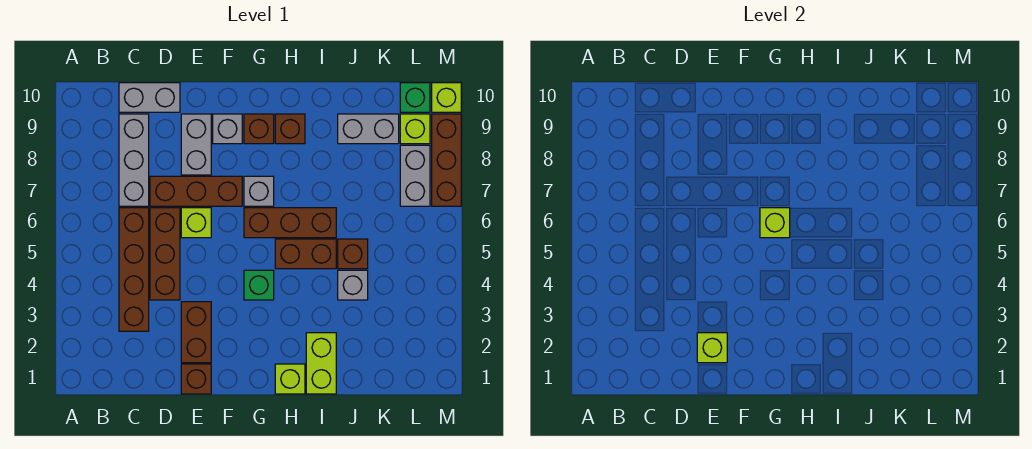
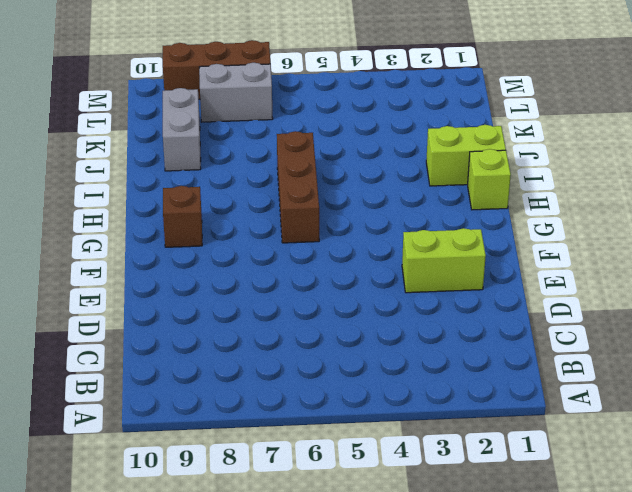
lime brick E2:E3 level 1 -> brown brick E2:E3 level 1
none -> brown brick C3:C6 level 1
none -> grey brick C7:C9 level 1
none -> grey brick C10:D10 level 1

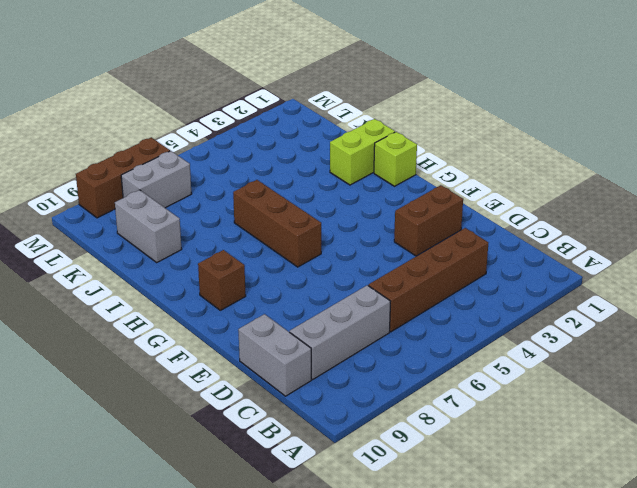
none -> brown brick D4:D6 level 1
none -> brown brick D7:F7 level 1
none -> brown brick E1 level 1

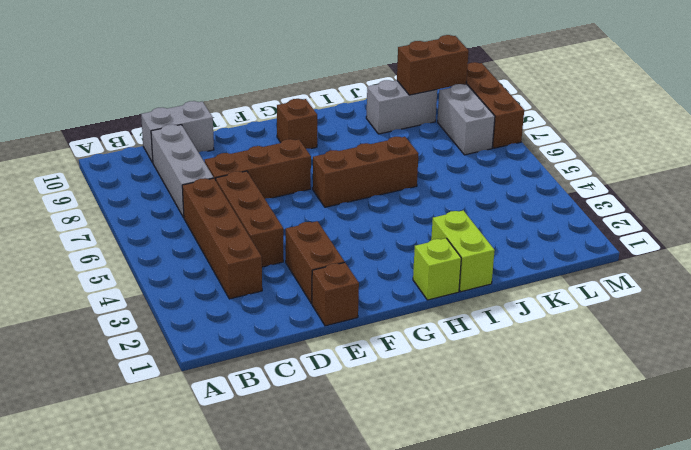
brown brick K9:L9 level 2 -> brown brick H5:I5 level 1
none -> lime brick E6 level 1
none -> grey brick E8:E9 level 1
none -> grey brick F9 level 1

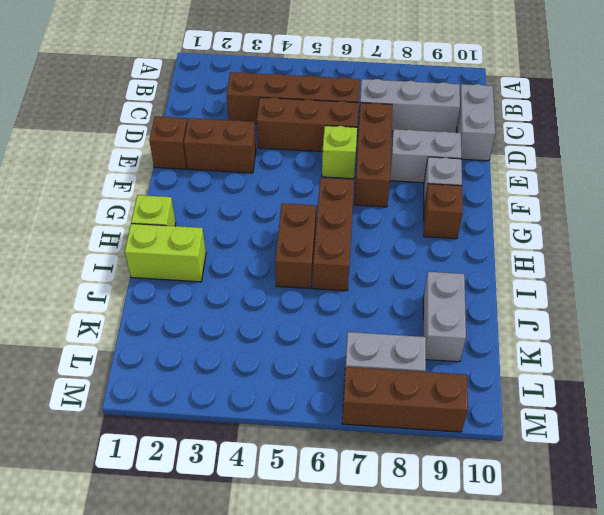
none -> green brick G4 level 1
none -> grey brick G7 level 1
none -> brown brick H9 level 1

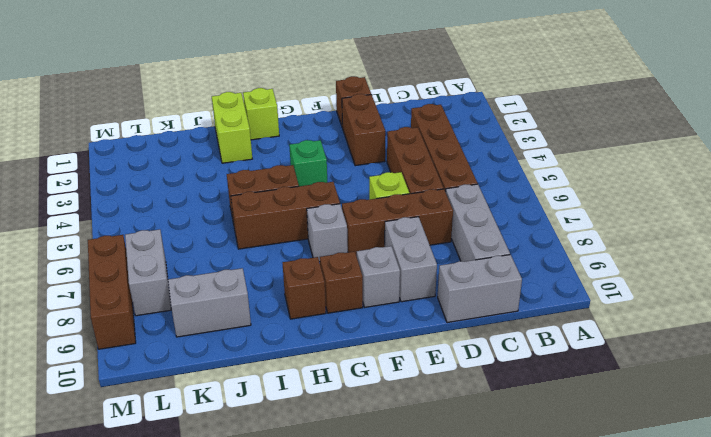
none -> grey brick J4 level 1
none -> brown brick J5 level 1
none -> lime brick L9 level 1

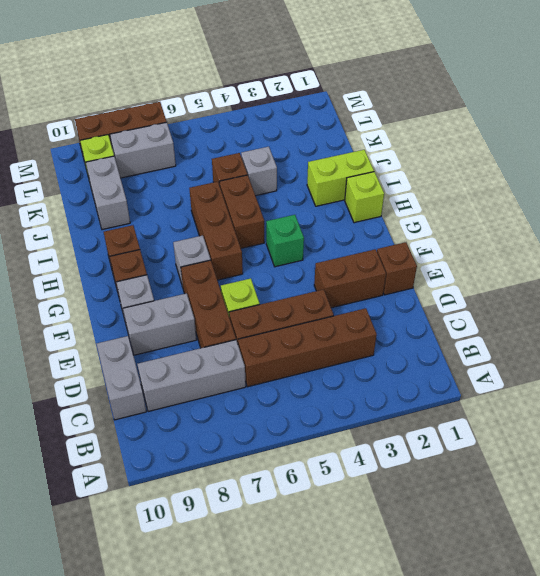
none -> green brick L10 level 1
none -> lime brick M10 level 1
none -> lime brick E2 level 2

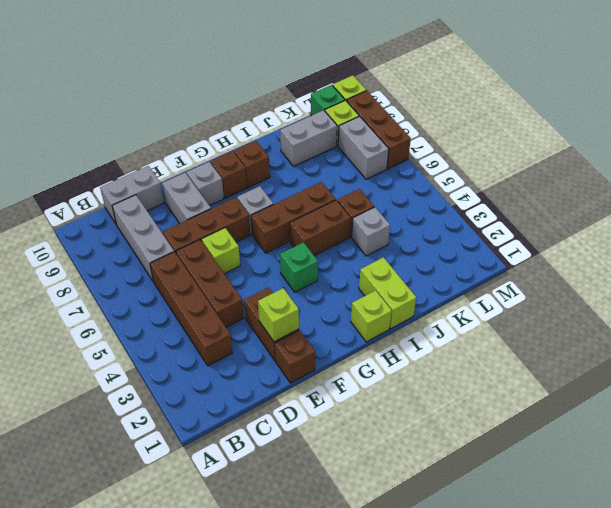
none -> lime brick G6 level 2

